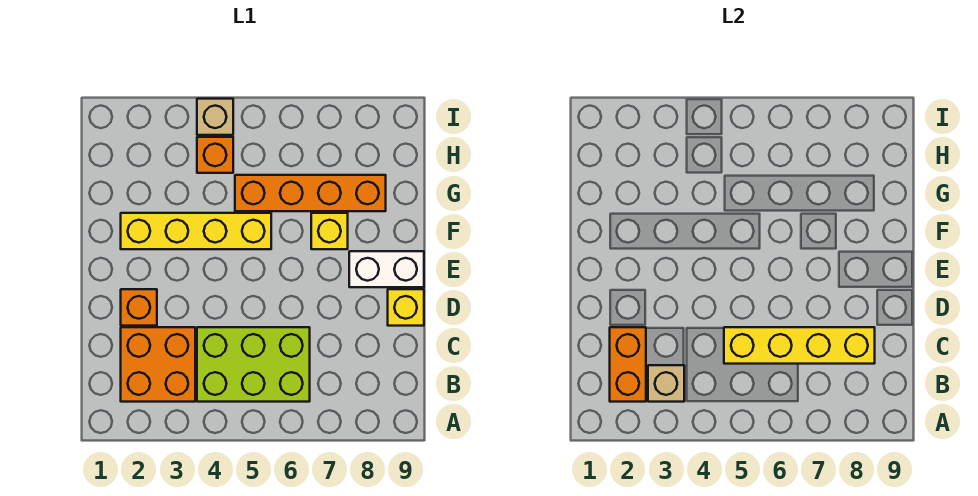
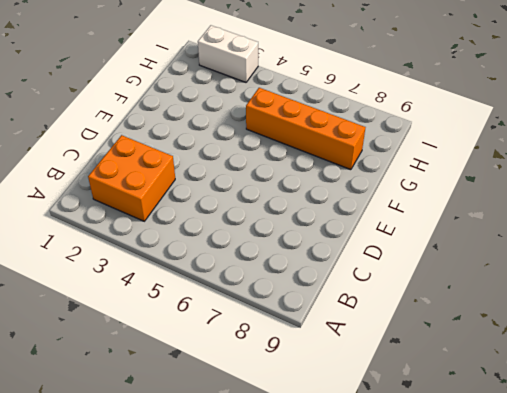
white brick I2:I3 level 1 -> white brick E8:E9 level 1
none -> lime brick B4:C6 level 1
none -> orange brick D2 level 1
none -> yellow brick D9 level 1

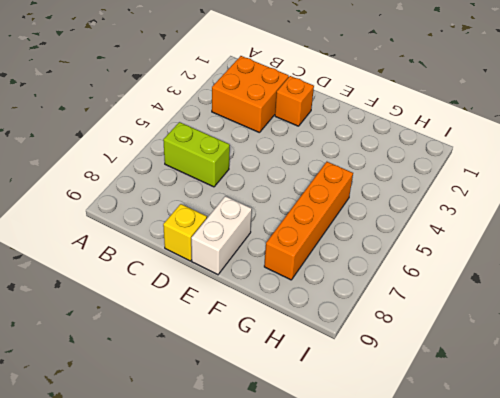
lime brick B6:C6 level 1 -> lime brick B4:C6 level 1
none -> yellow brick F2:F5 level 1
none -> yellow brick F7 level 1
none -> orange brick H4 level 1

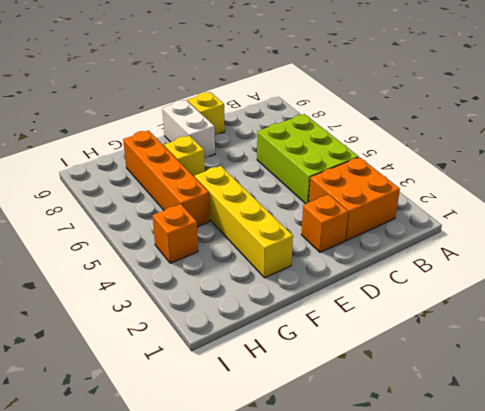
none -> tan brick I4 level 1
none -> orange brick B2:C2 level 2
none -> tan brick B3 level 2

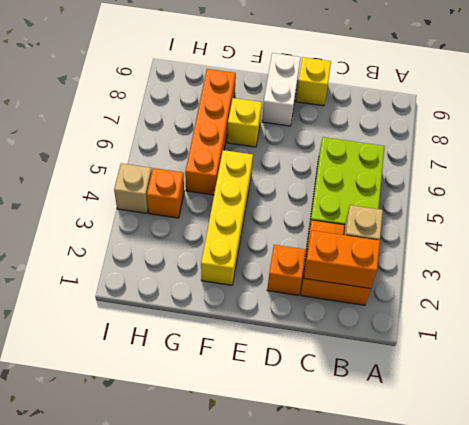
none -> yellow brick C5:C8 level 2

